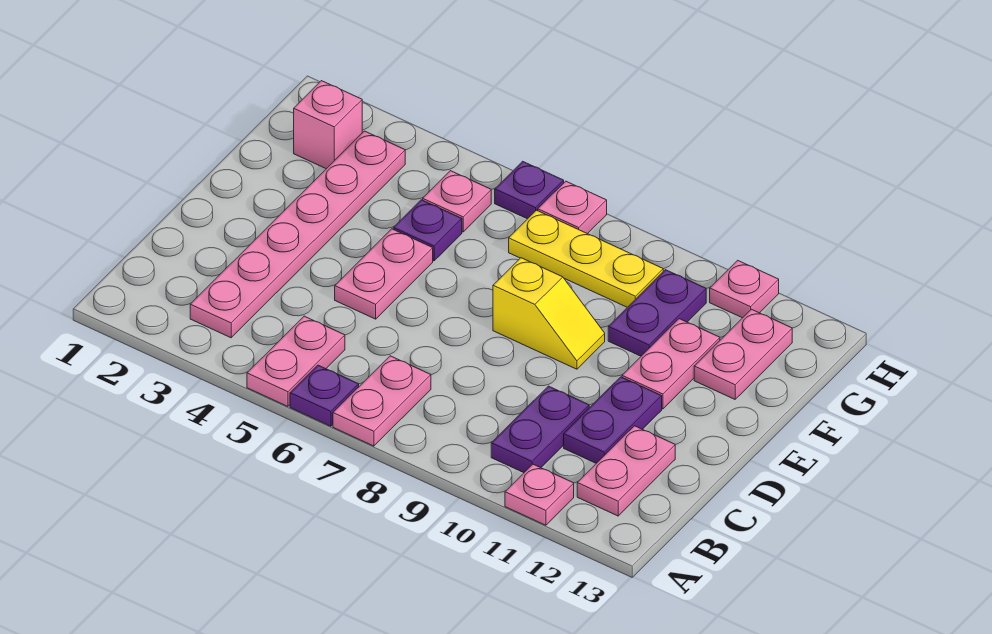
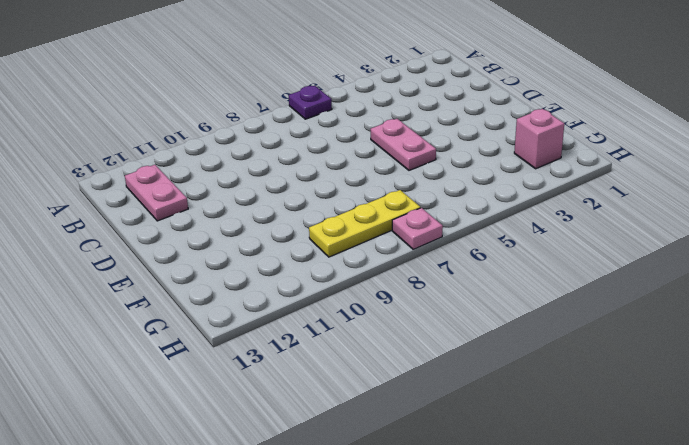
none -> pink plate A5:B5 level 1
none -> pink plate A7:B7 level 1
none -> pink plate A11 level 1

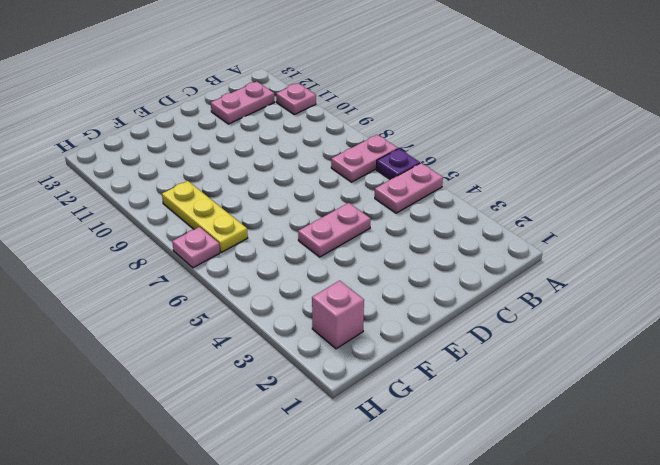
none -> pink plate B3:G3 level 1
none -> purple plate B10:C10 level 1
none -> purple plate C11:D11 level 1

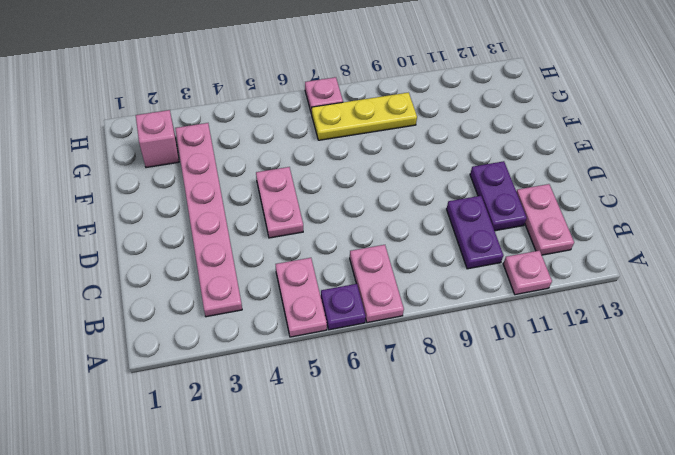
none -> yellow slope E8:E9 level 1 top 8
none -> pink plate E11:F11 level 1
none -> purple plate F5 level 1

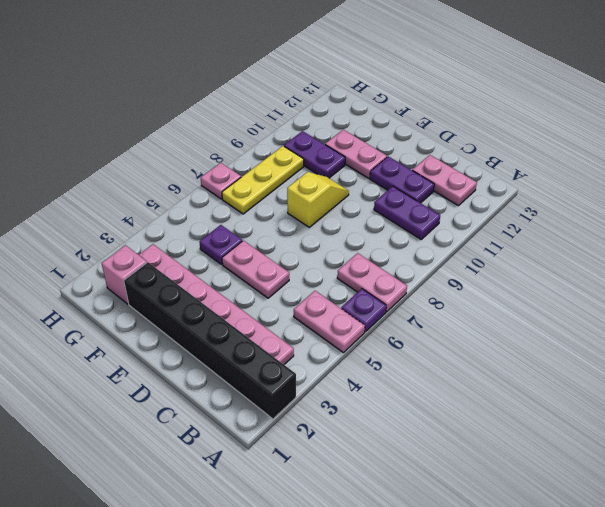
black brick A2:F2 level 1 -> none
none -> pink plate A11 level 1
none -> pink plate F12:G12 level 1
none -> pink plate G5 level 1

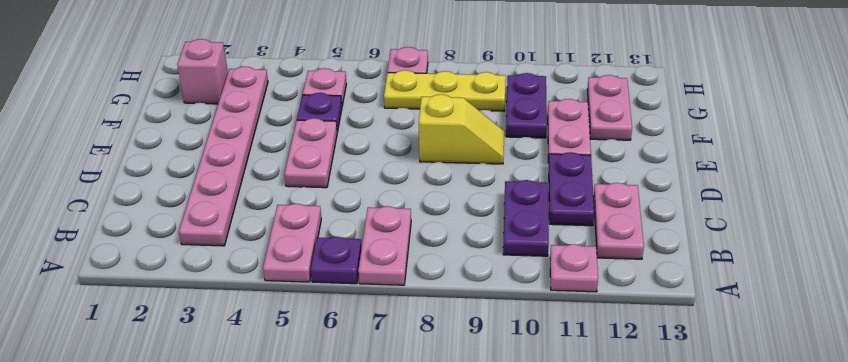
none -> purple plate H6 level 1
none -> pink plate H11 level 1

